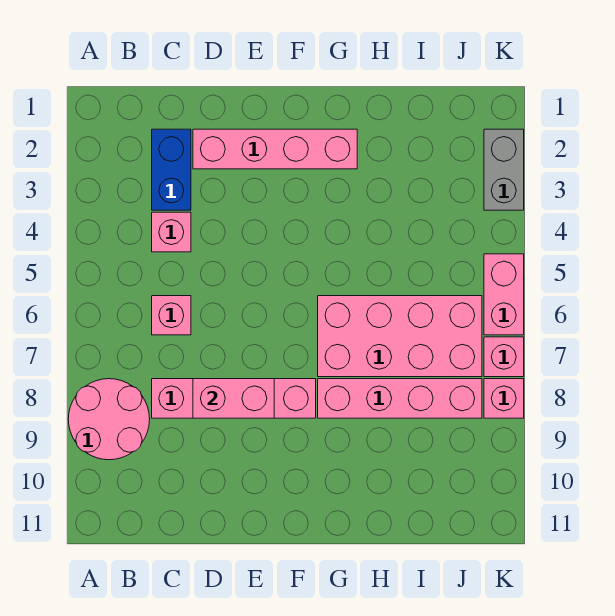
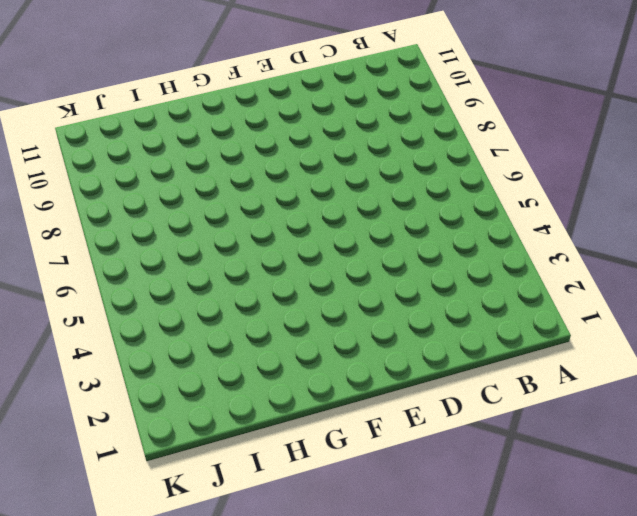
none -> pink round brick A8:B9 level 1
none -> blue brick C2:C3 level 1
none -> pink brick C4 level 1

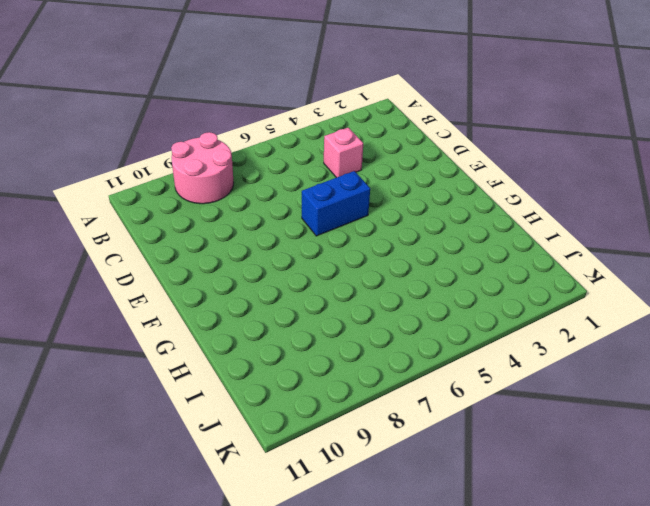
blue brick E5:E6 level 1 -> blue brick C2:C3 level 1
none -> pink brick C6 level 1
none -> pink brick C8:F8 level 1
none -> pink brick D2:G2 level 1

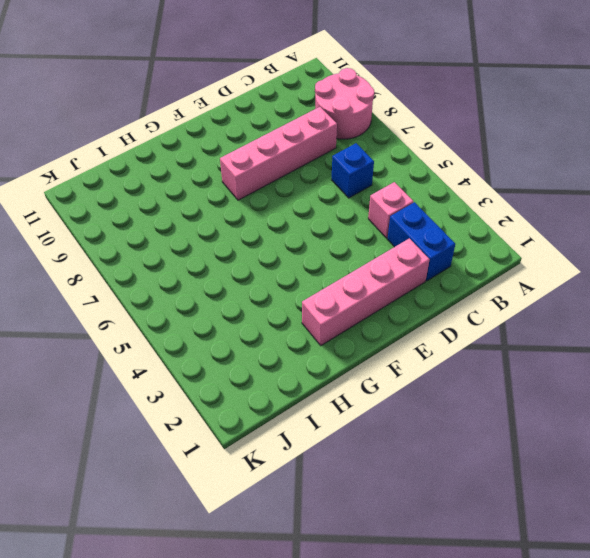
blue brick C6 level 1 -> pink brick C6 level 1
none -> pink brick G6:J7 level 1
none -> pink brick G8:J8 level 1
none -> grey brick K2:K3 level 1

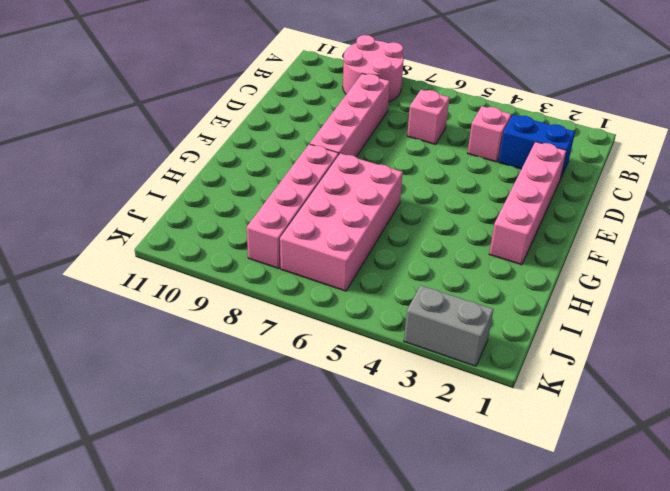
none -> pink brick K5:K6 level 1
none -> pink brick K7 level 1
none -> pink brick K8 level 1

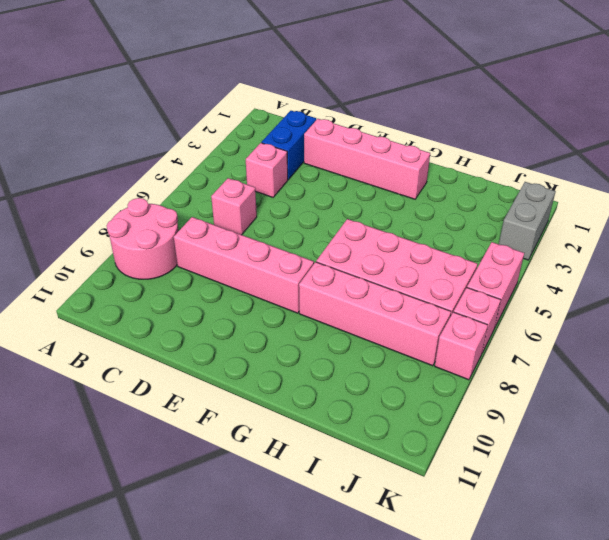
none -> pink brick D8:E8 level 2

